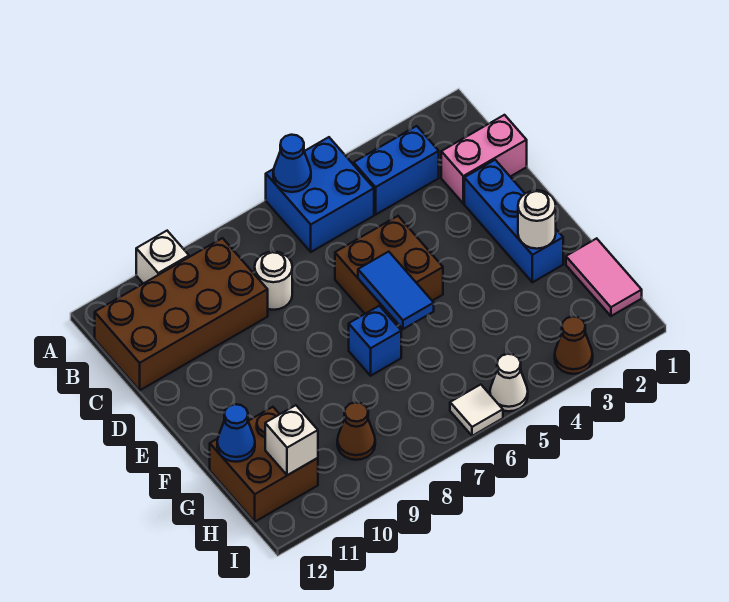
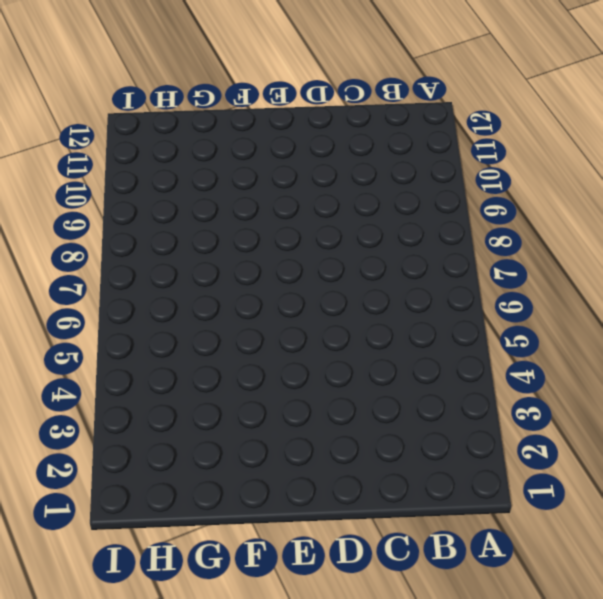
none -> blue brick A5:B6 level 1
none -> white brick A10 level 1
none -> blue brick B3:B4 level 1

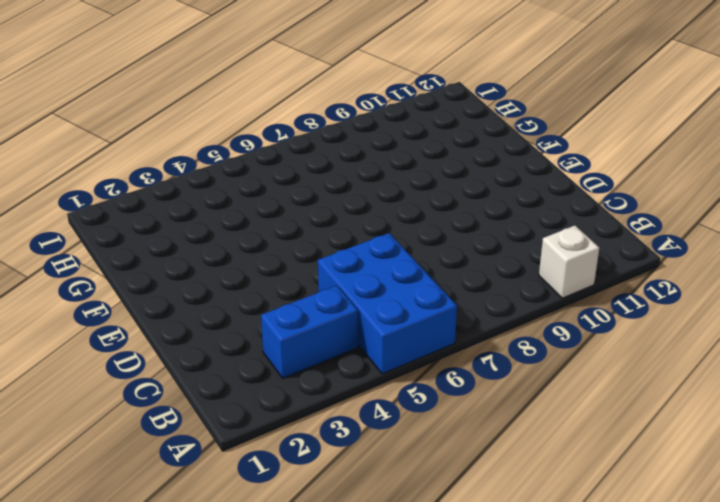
blue brick A5:C6 level 1 -> blue brick A5:B6 level 1
none -> brown brick B9:C12 level 1
none -> pink brick C1:C2 level 1
none -> white round brick C8 level 1

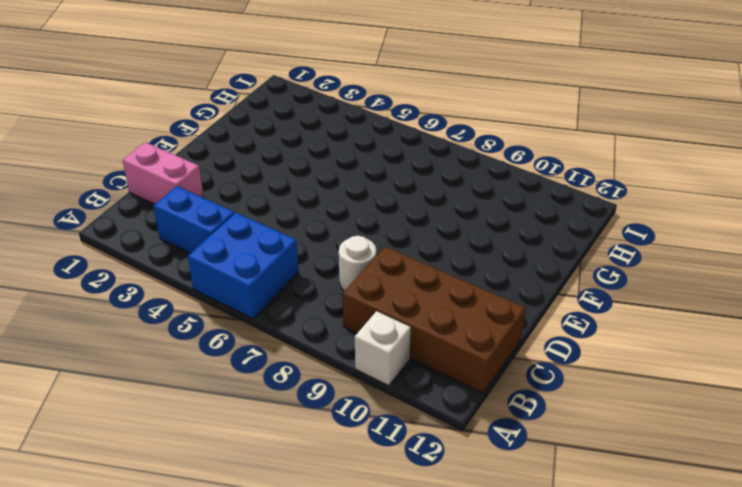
none -> blue brick D2:F2 level 1
none -> brown brick D5:E6 level 1
none -> blue brick F7 level 1

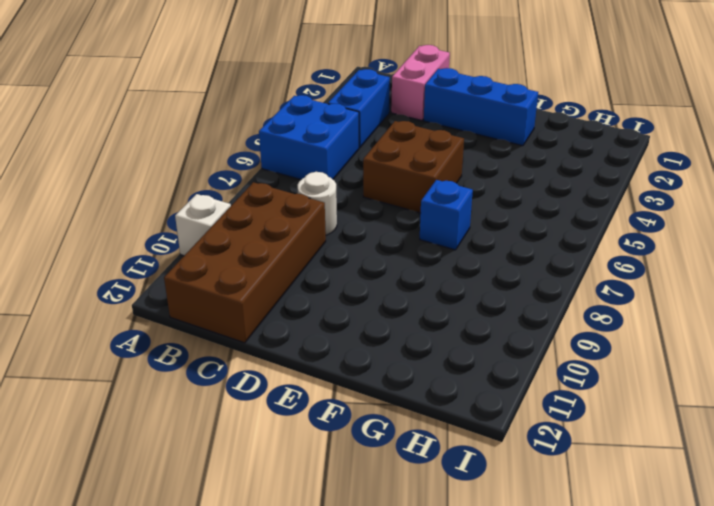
none -> pink tile G1:H1 level 1
none -> brown brick G11:H12 level 1
none -> brown cone H9 level 1

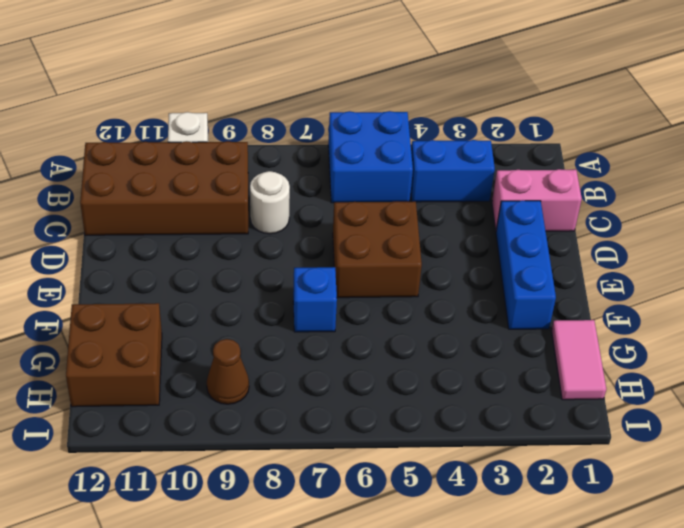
none -> brown cone I3 level 1
none -> white cone I5 level 1
none -> white tile I6 level 1

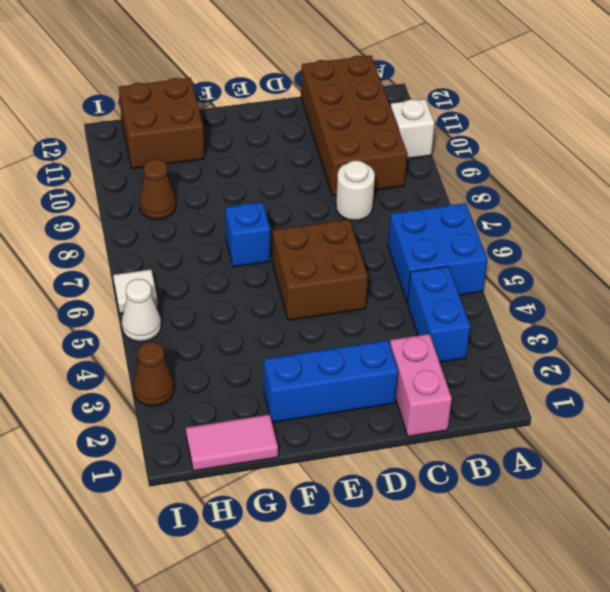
none -> blue cone A6 level 2
none -> blue tile E6:F6 level 2
none -> white round brick F2 level 2

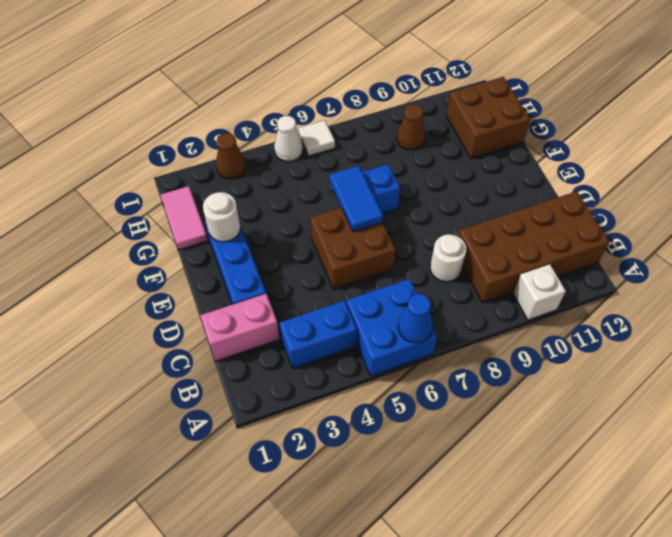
none -> blue cone G12 level 2
none -> white brick H11 level 2

